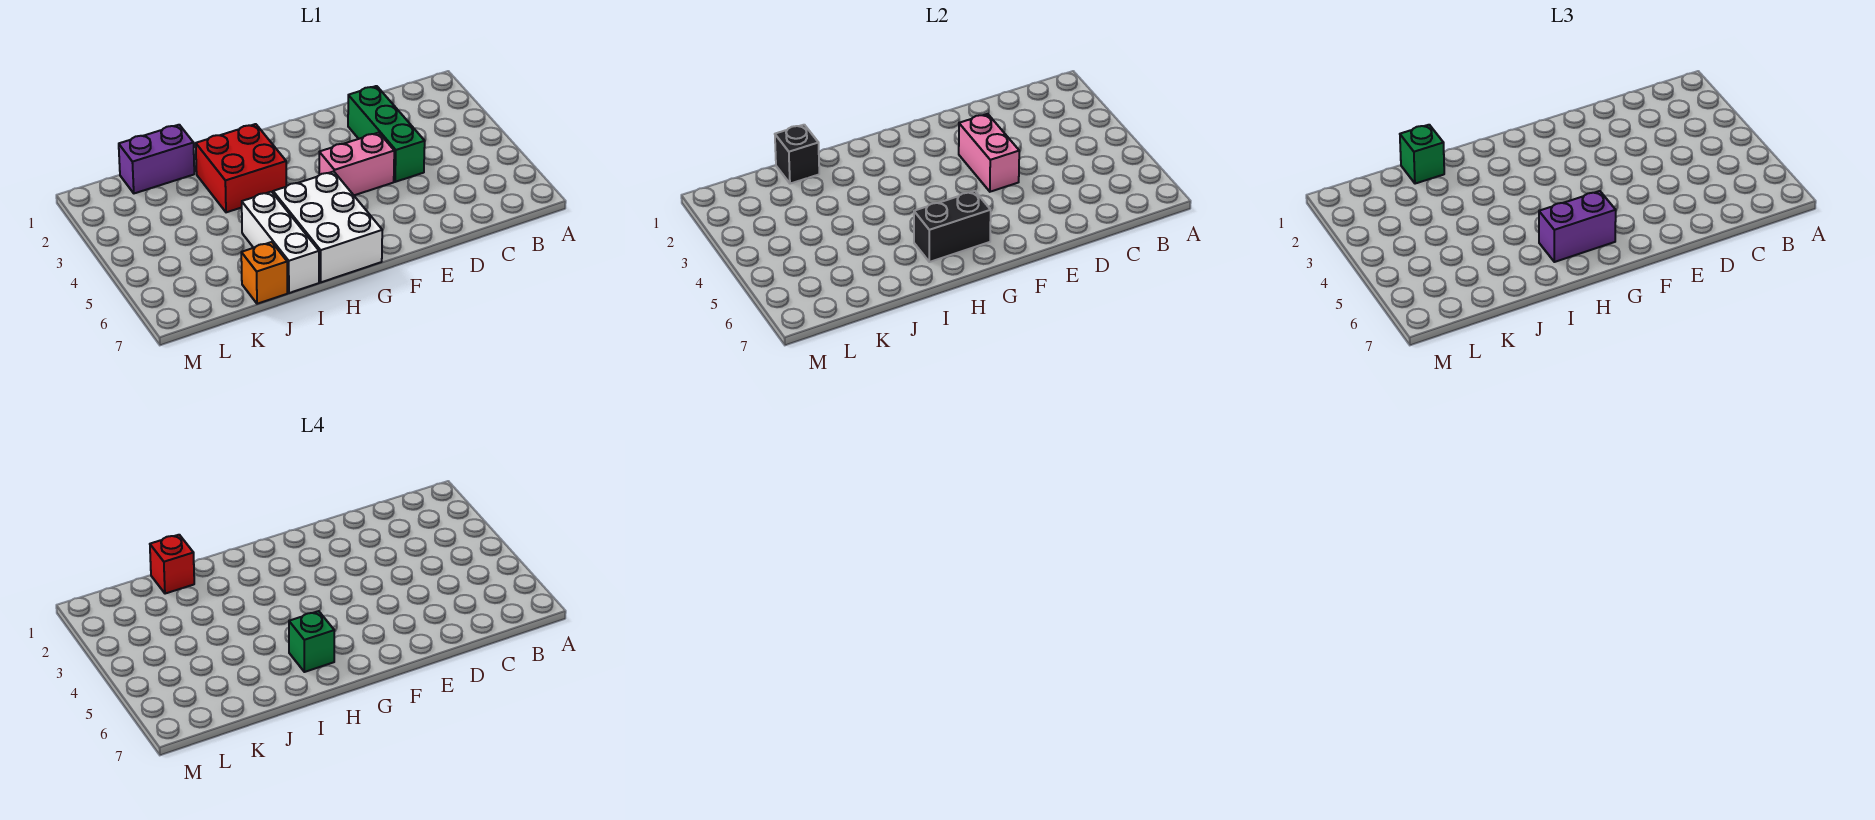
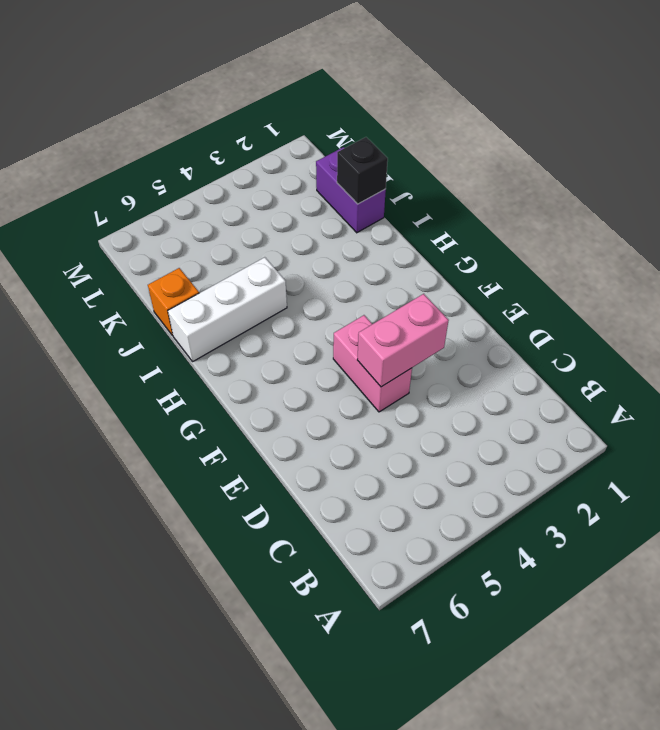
none -> green brick D2:D4 level 1
none -> white brick G5:H7 level 1
none -> red brick H2:I3 level 1

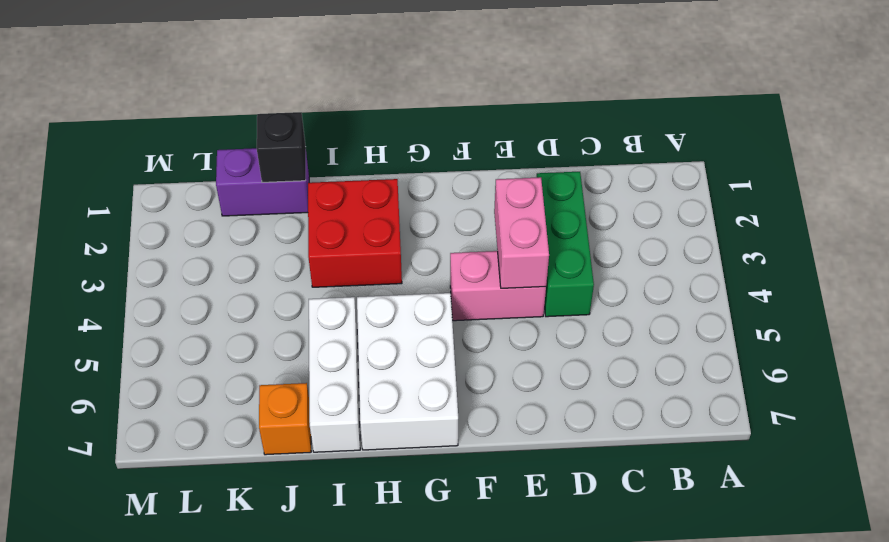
none -> black brick G6:H6 level 2
none -> purple brick G6:H6 level 3
none -> green brick J1 level 3

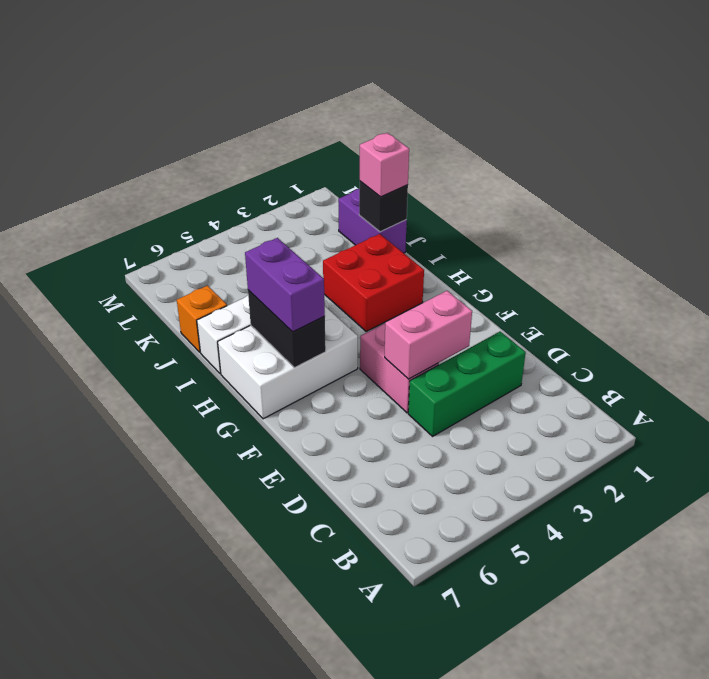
pink brick J1 level 3 -> green brick J1 level 3
none -> green brick H6 level 4
none -> red brick J1 level 4

